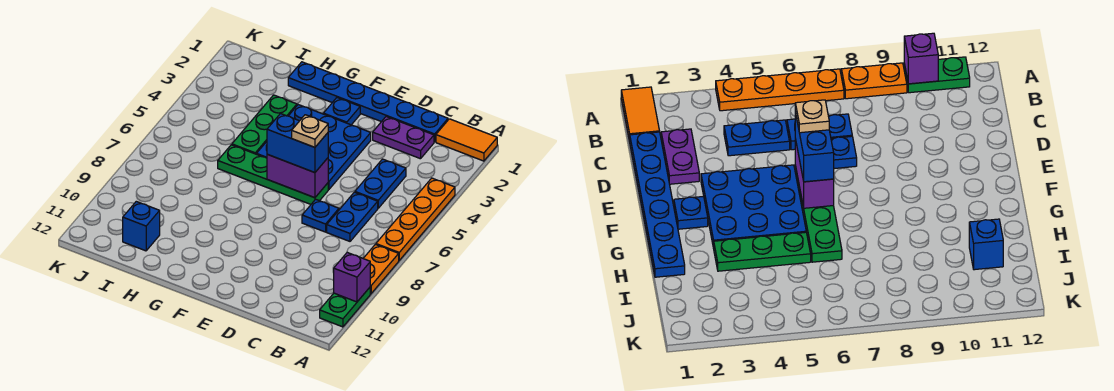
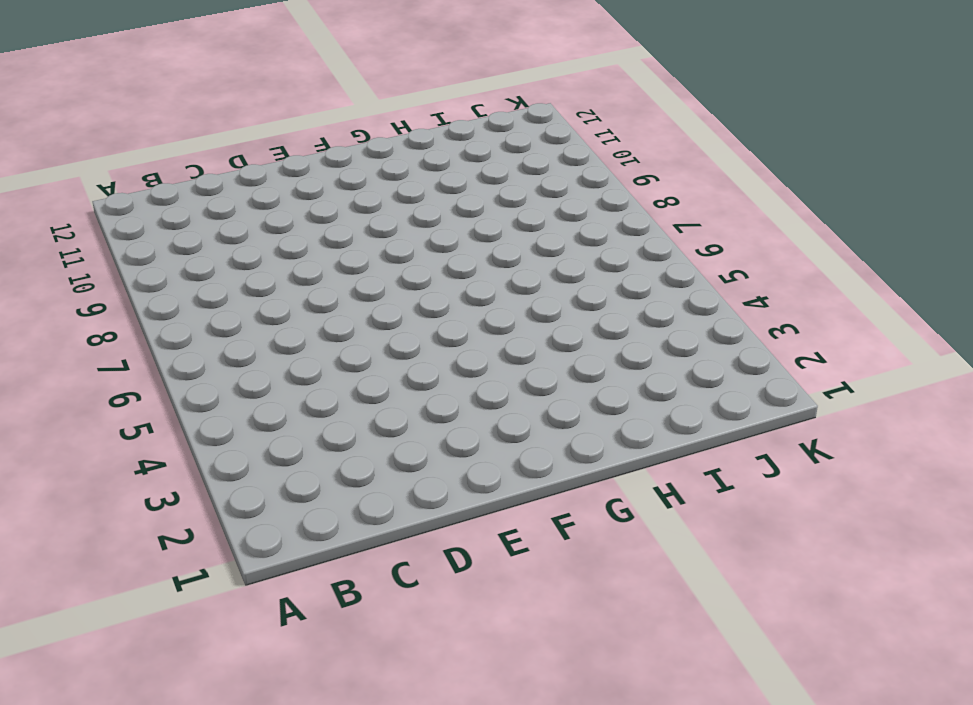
none -> orange tile A1:B1 level 1
none -> orange plate A4:A7 level 1
none -> orange plate A8:A9 level 1

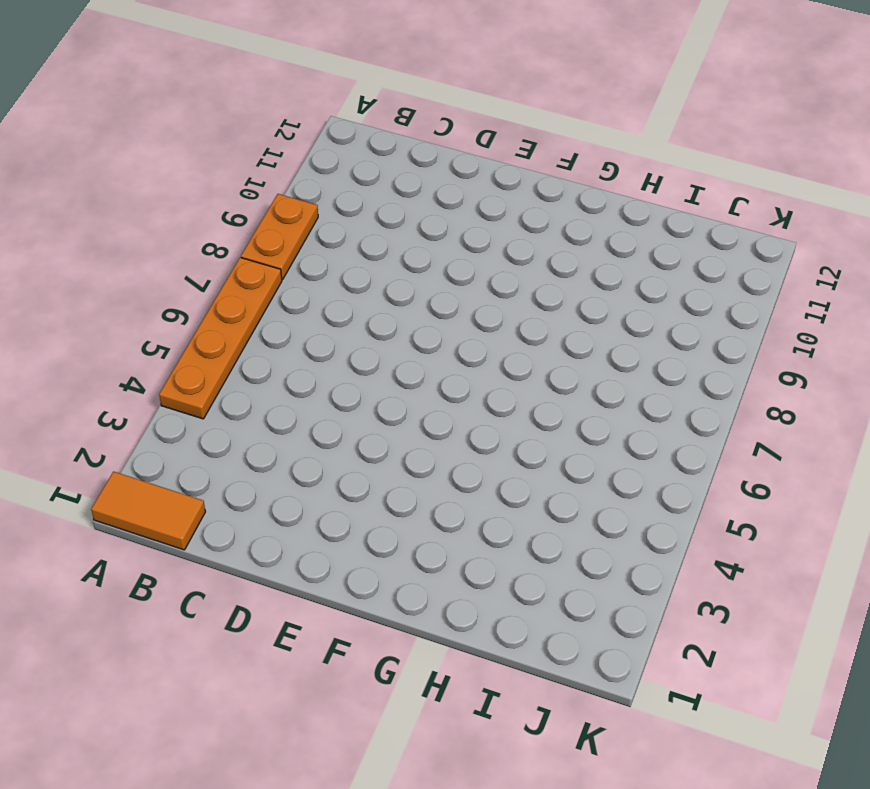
none -> green plate A10:A11 level 1
none -> blue plate C1:H1 level 1
none -> purple plate C2:D2 level 1

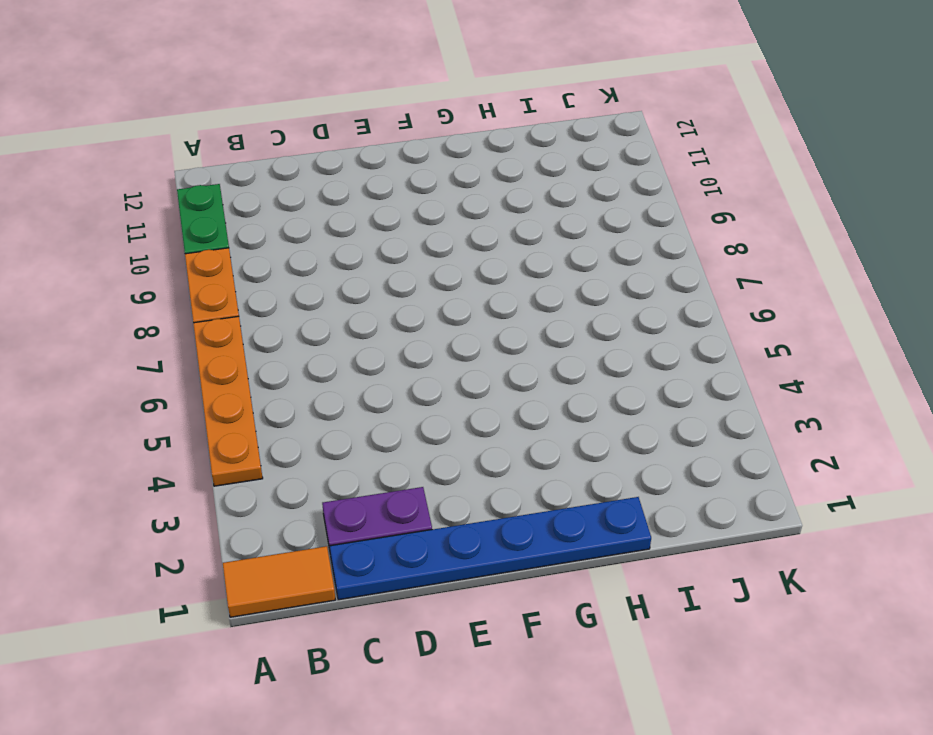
none -> blue plate C4:C5 level 1
none -> blue plate C6:C7 level 1
none -> blue plate D7 level 1

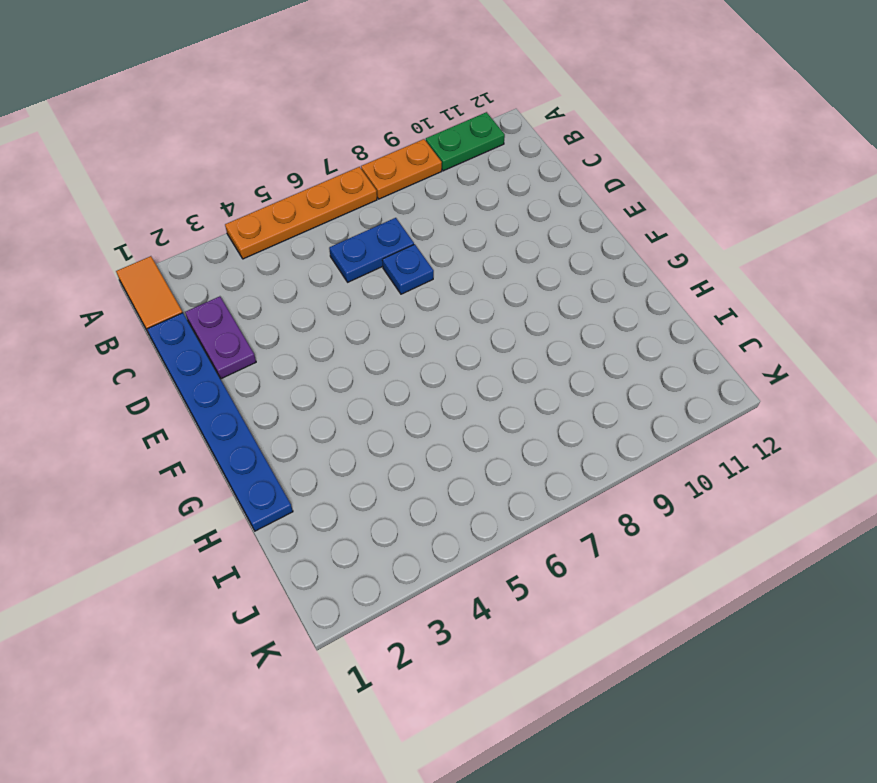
none -> blue plate C4:C5 level 1
none -> blue plate E3:G5 level 1
none -> green plate E6:H6 level 1

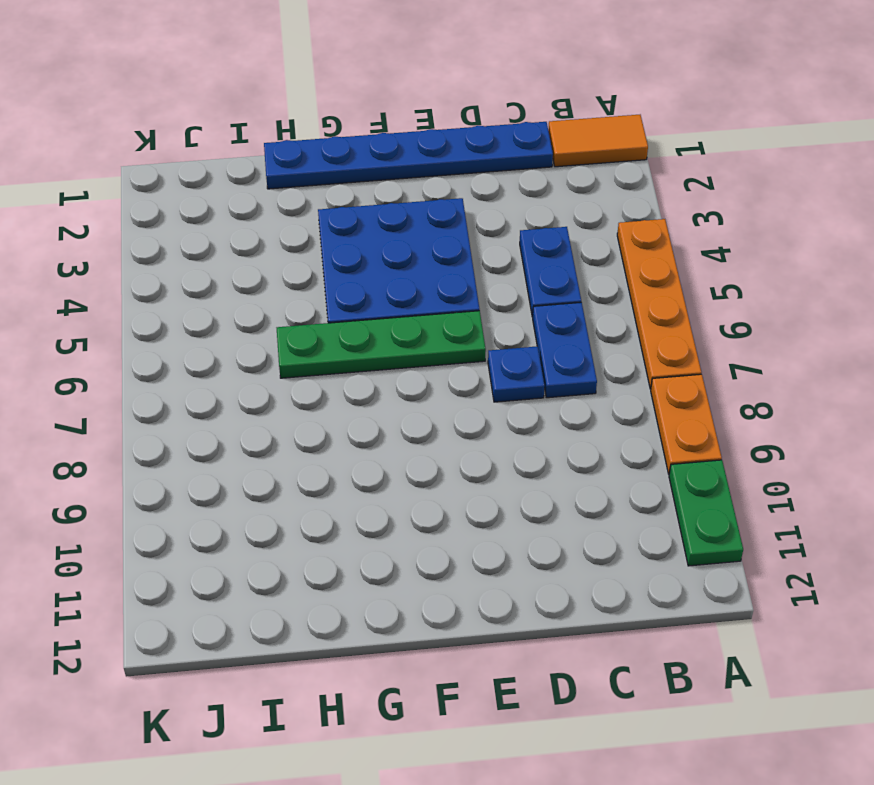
none -> purple plate C2:D2 level 1
none -> blue plate F2 level 1
none -> green plate H3:H5 level 1

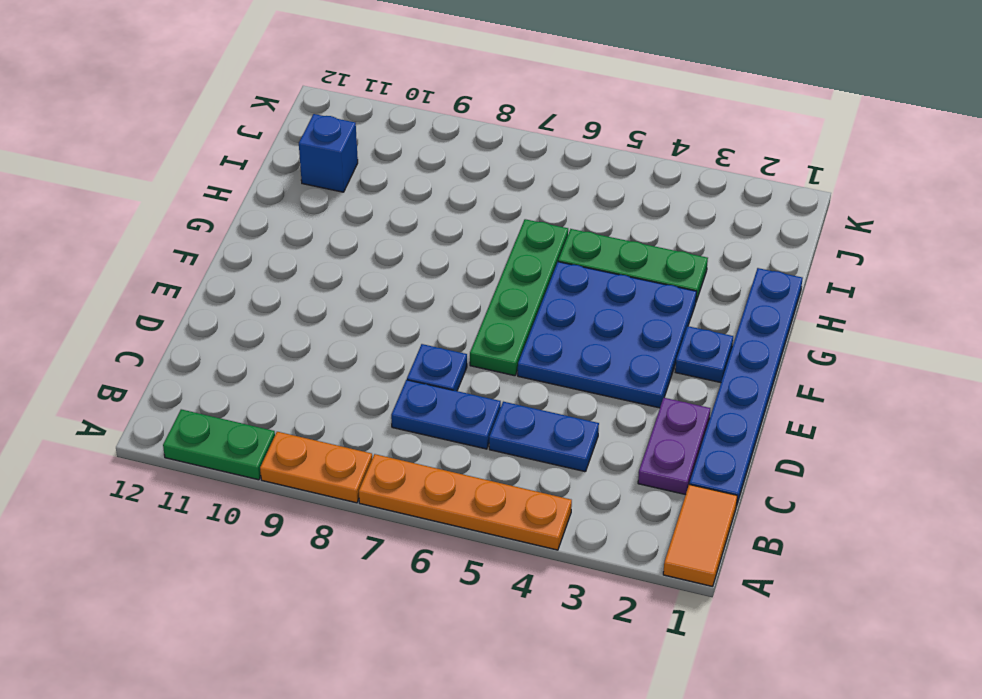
none -> purple brick A10 level 2
none -> purple brick E6:F6 level 2
none -> blue brick E6:F6 level 3

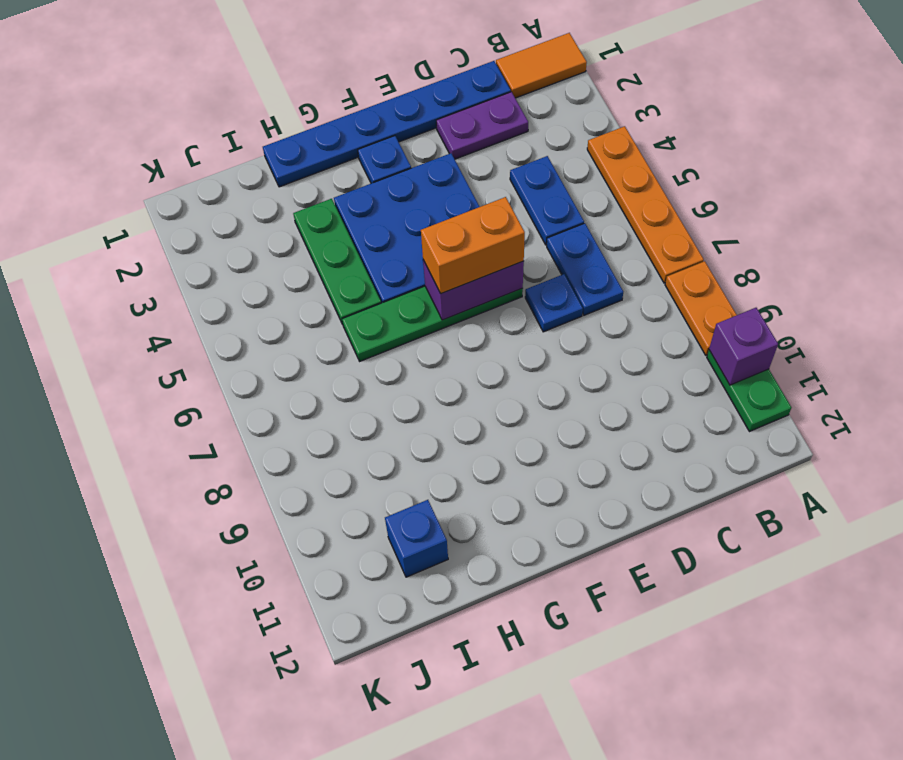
orange brick E6:F6 level 3 -> blue brick E6:F6 level 3
none -> tan plate E6 level 4

